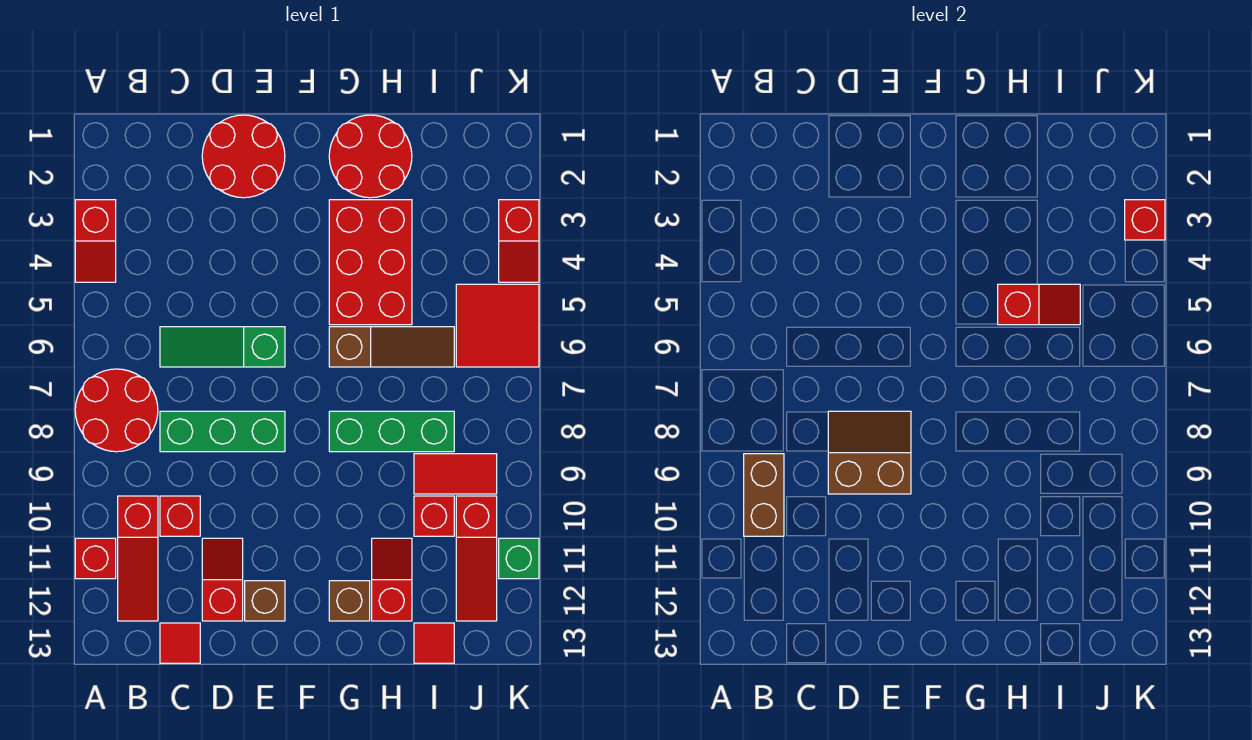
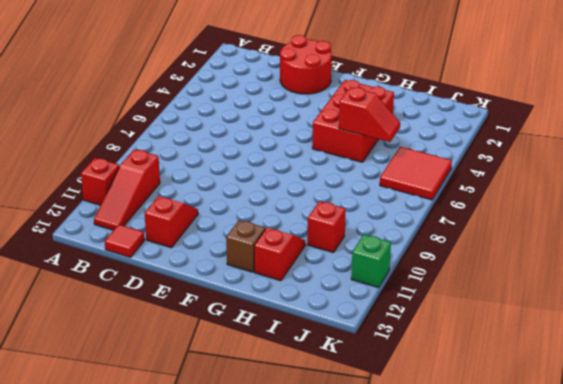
none -> red slope A3:A4 level 1 top 3
none -> red round brick A7:B8 level 1
none -> green slope C6:E6 level 1 top E

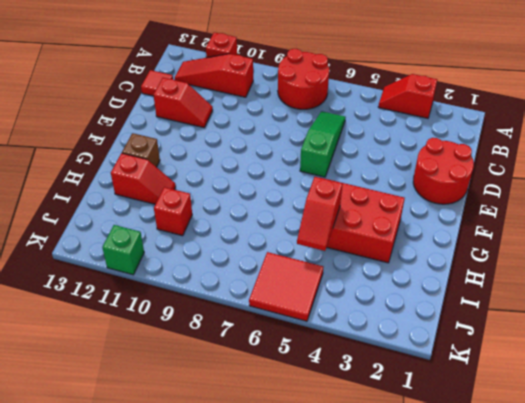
none -> green brick C8:E8 level 1
none -> red brick C10 level 1
none -> brown brick E12 level 1

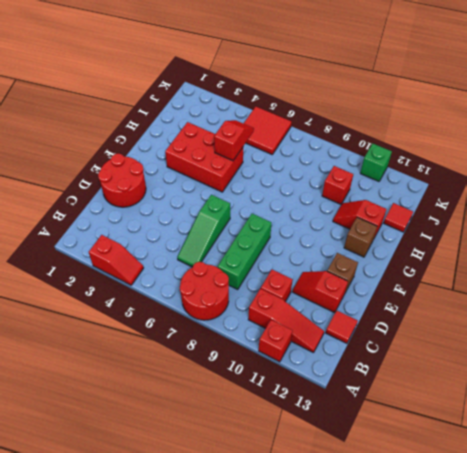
none -> red round brick G1:H2 level 1
none -> brown slope G6:I6 level 1 top G
none -> green brick G8:I8 level 1

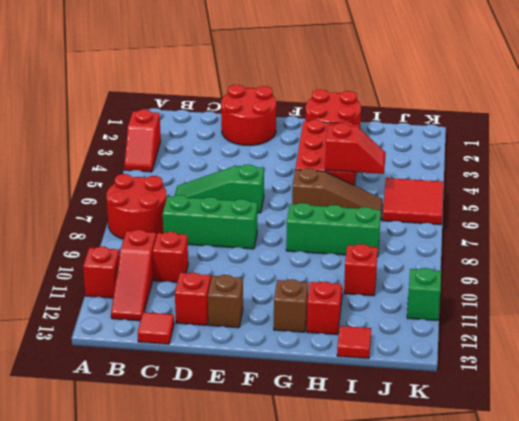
none -> red tile I9:J9 level 1
none -> red slope J10:J12 level 1 top 10
none -> red slope K3:K4 level 1 top 3

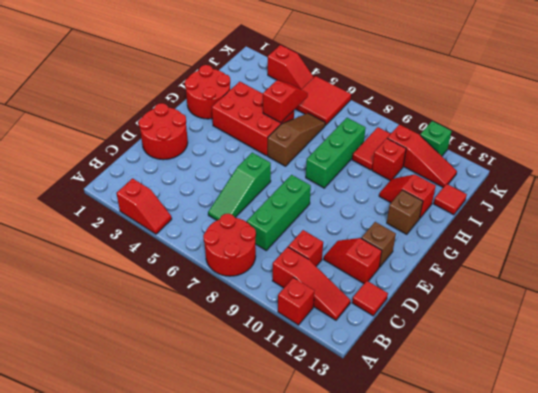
none -> brown brick B9:B10 level 2
none -> brown slope D8:E9 level 2 top 9
none -> red brick K3 level 2

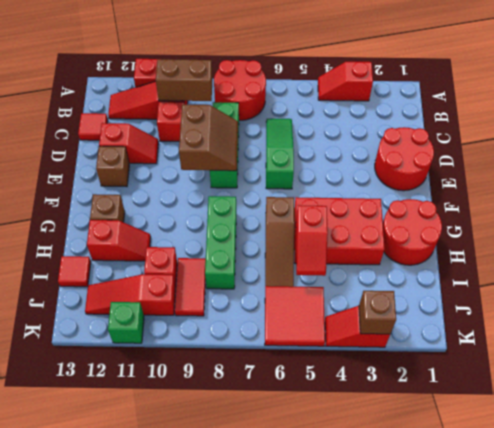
brown brick K3 level 2 -> red brick K3 level 2

